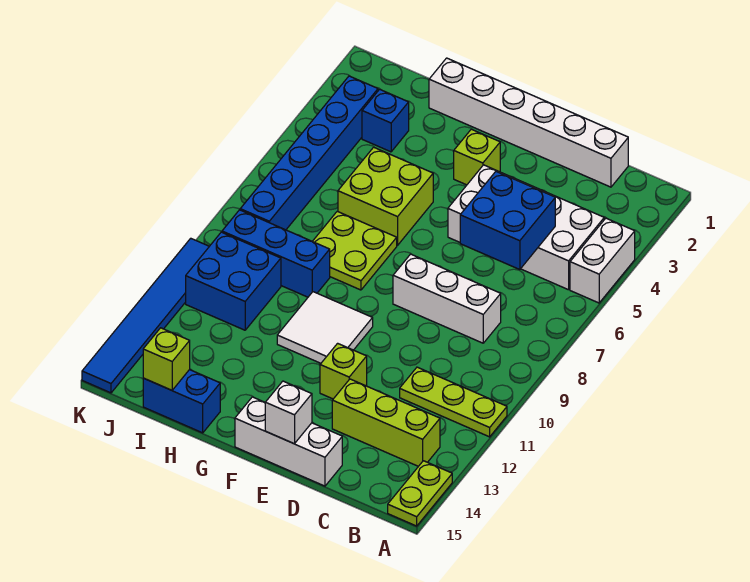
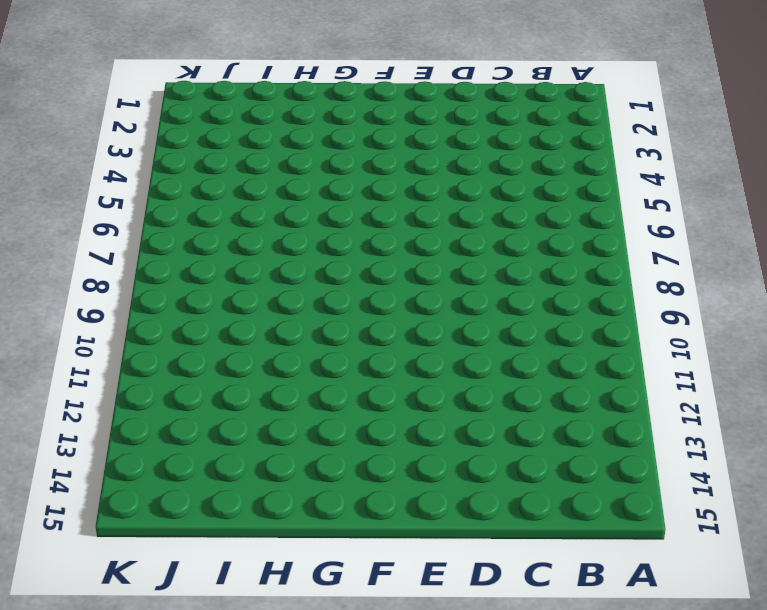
none -> white brick A4:A5 level 1
none -> lime plate A11:C11 level 1
none -> lime plate A14:A15 level 1

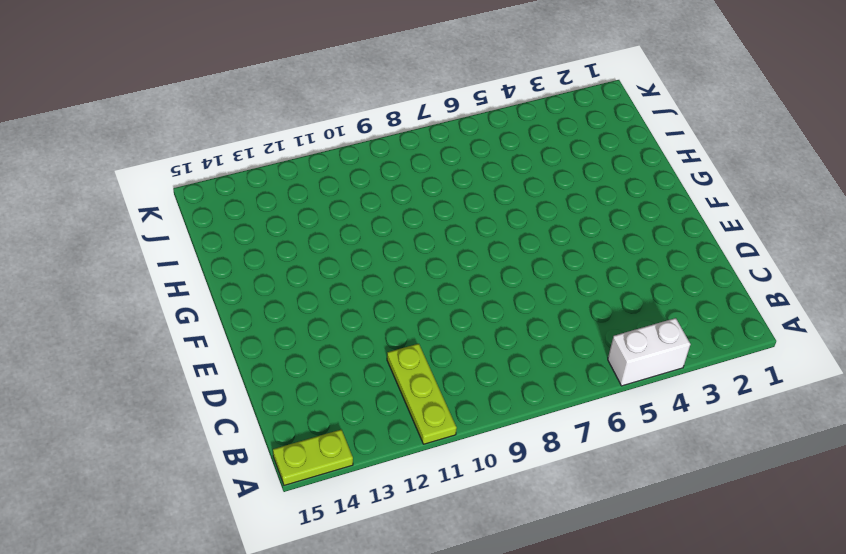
none -> white brick B4:E5 level 1
none -> lime brick B13:D13 level 1
none -> white brick C1:H1 level 1

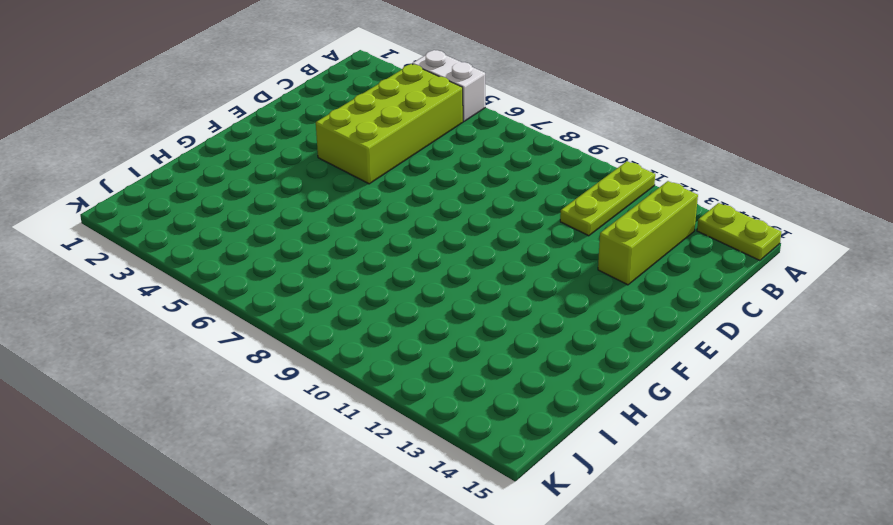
lime brick B4:E5 level 1 -> white brick B4:E5 level 1
none -> white brick C1:H1 level 1
none -> white brick C8:E8 level 1
none -> white brick D15:F15 level 1

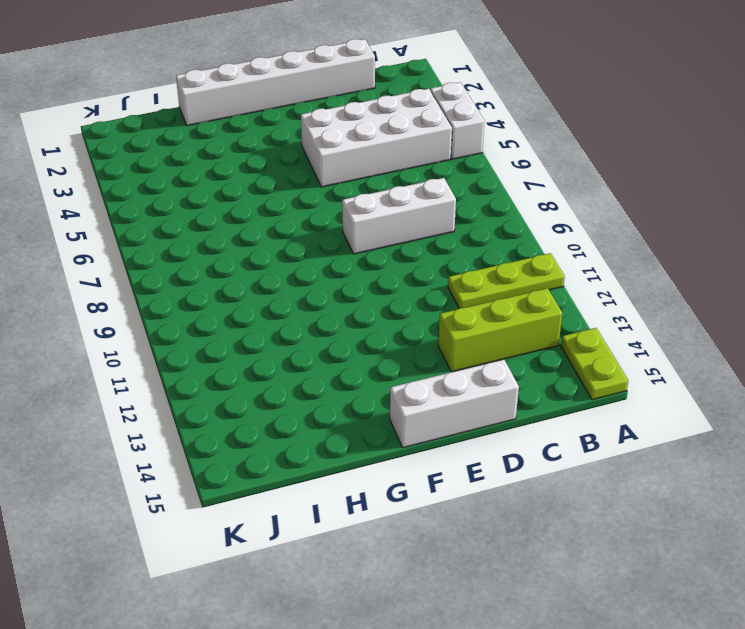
none -> lime brick E12 level 1
none -> lime brick F3 level 1
none -> white tile F10:G11 level 1

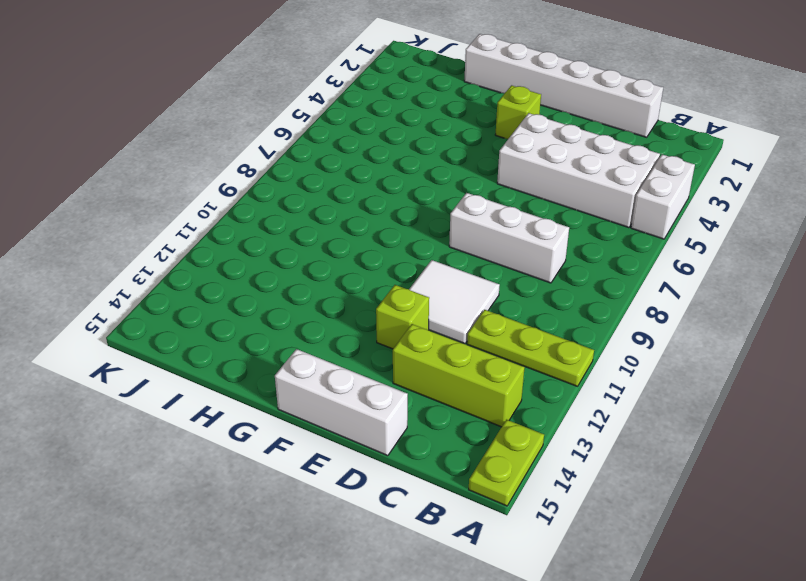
white tile D10:E11 level 1 -> white tile F10:G11 level 1
none -> lime brick G5:H6 level 1
none -> lime plate G7:H8 level 1
none -> blue brick H9:J9 level 1

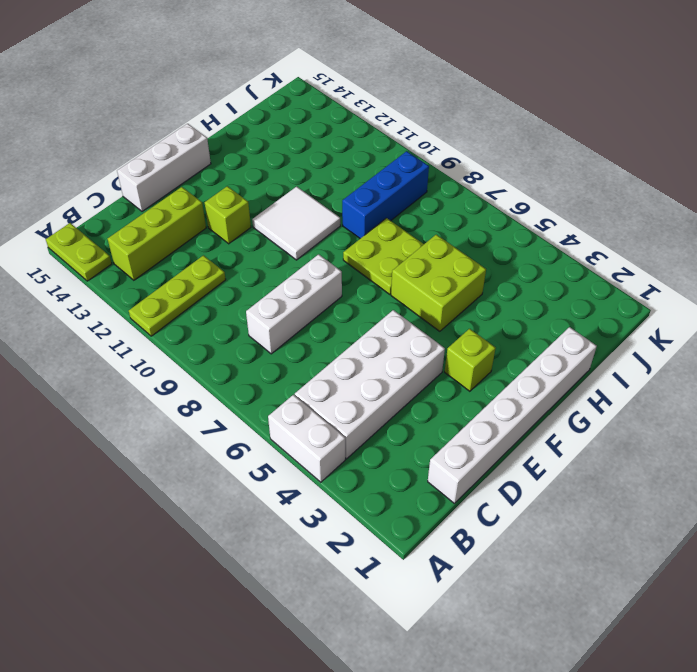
none -> blue brick H15:I15 level 1
none -> blue brick I3 level 1
none -> blue brick I10:J11 level 1

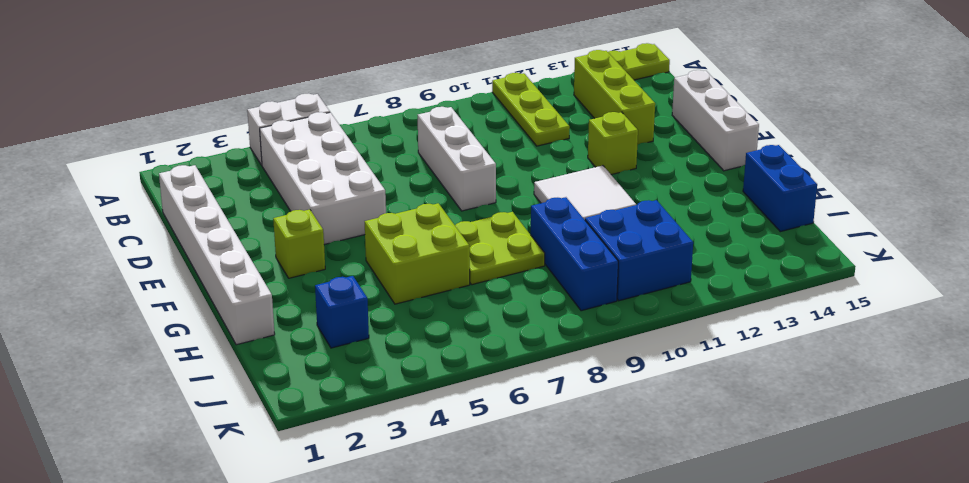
none -> blue brick J3:J8 level 1
none -> blue tile K10:K15 level 1
none -> blue brick C5:D6 level 2

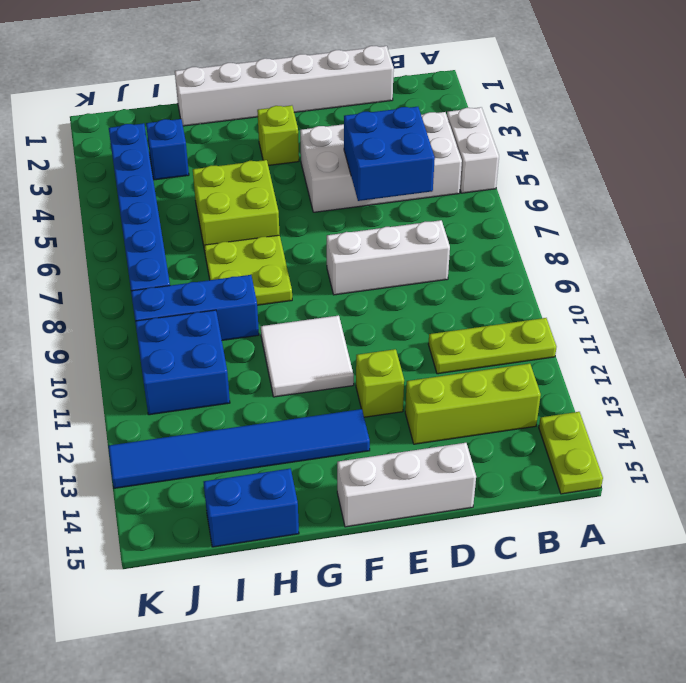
blue tile F13:K13 level 1 -> blue tile K10:K15 level 1
none -> white brick E15 level 2
none -> lime brick I15 level 2

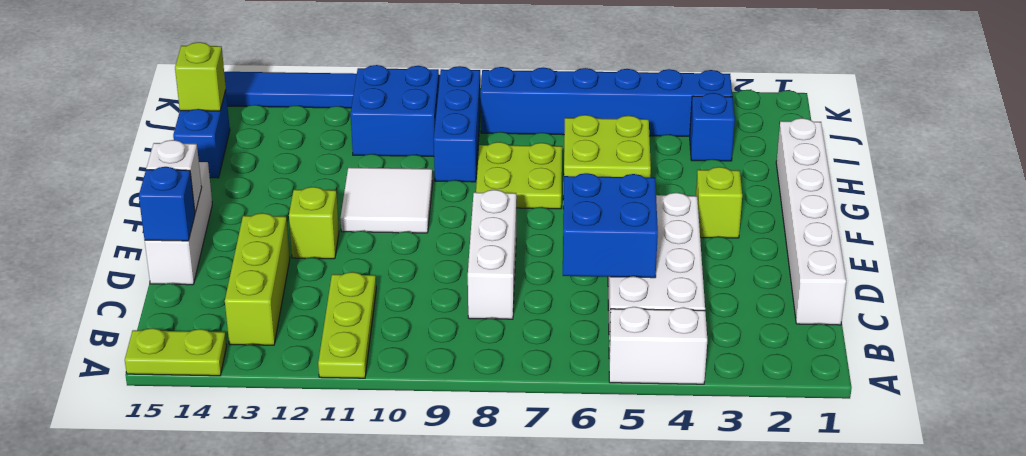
blue brick D15 level 2 -> none

